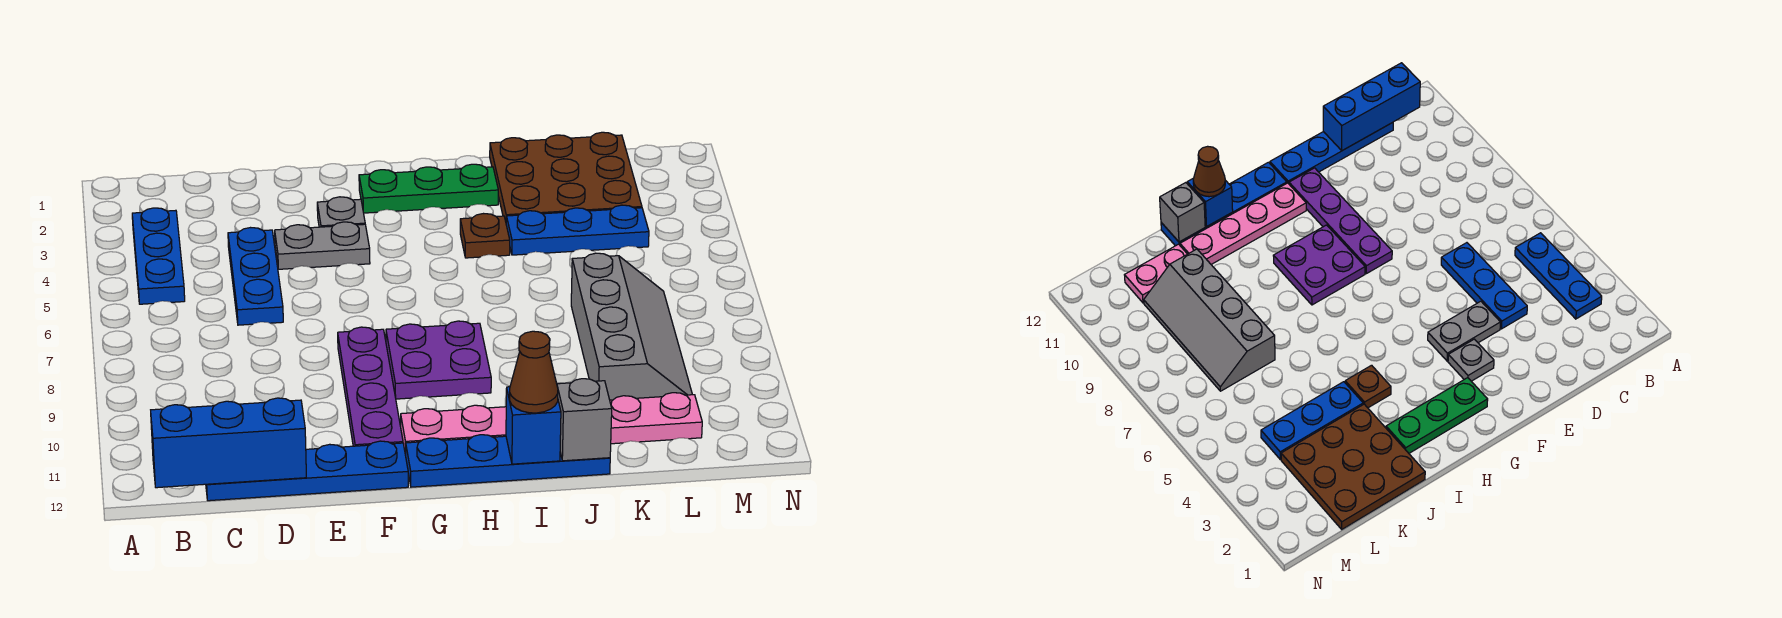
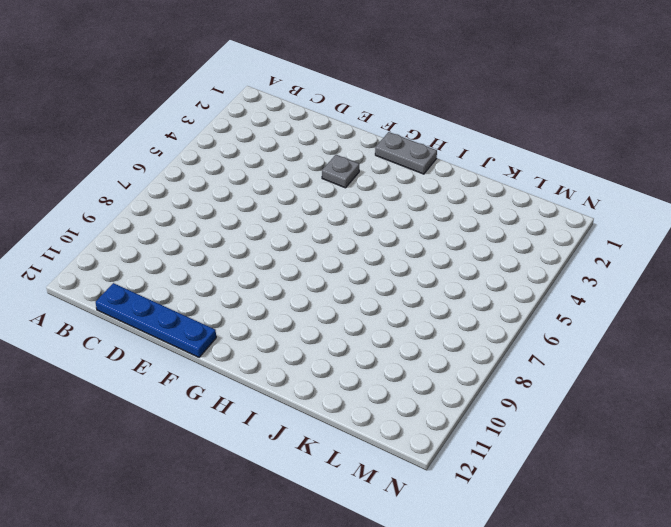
grey plate G1:H1 level 1 -> grey plate E4:F4 level 1
none -> blue plate B3:B5 level 1
none -> blue plate D4:D6 level 1
none -> purple plate F8:F11 level 1

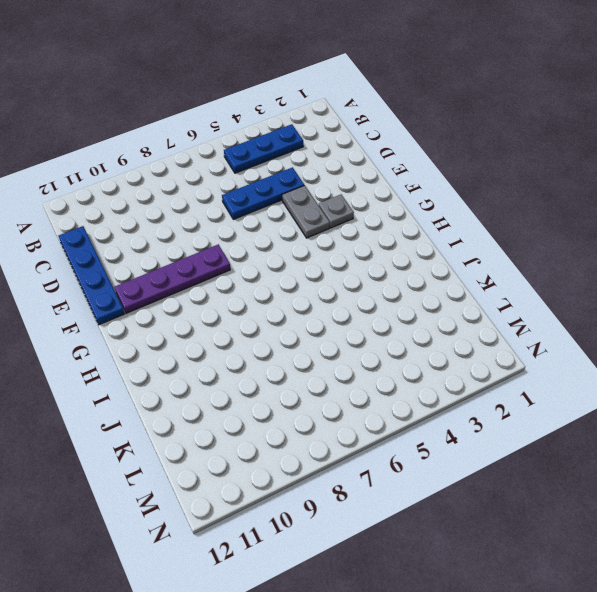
none -> green plate G2:I2 level 1
none -> purple plate G8:H9 level 1
none -> pink plate G11:J11 level 1

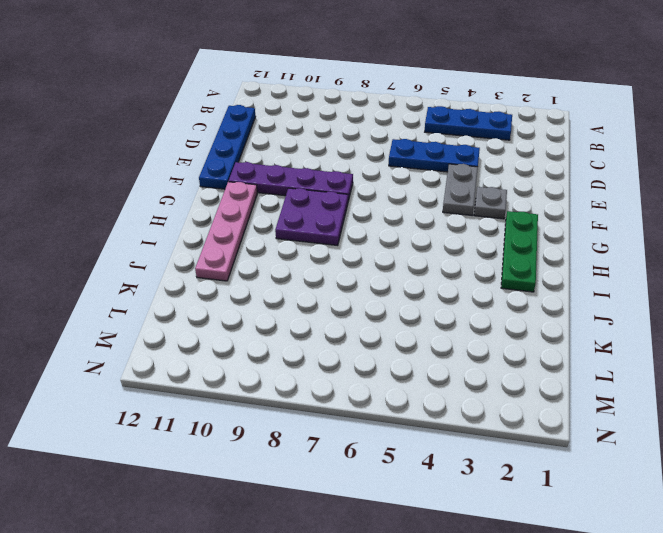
none -> blue plate G12:J12 level 1
none -> brown plate I4 level 1
none -> brown plate J1:L3 level 1

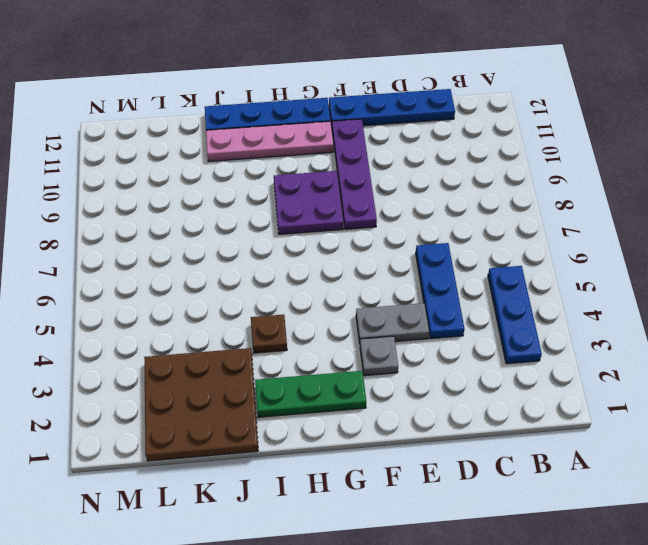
none -> blue plate J4:L4 level 1
none -> grey slope K7:L10 level 1 top K
none -> pink plate K11:L11 level 1

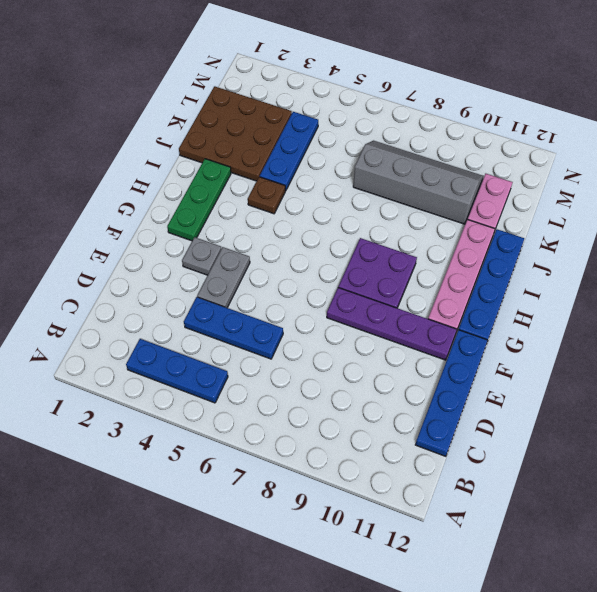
none -> blue brick B12:D12 level 2
none -> blue brick I12 level 2
none -> grey brick J12 level 2

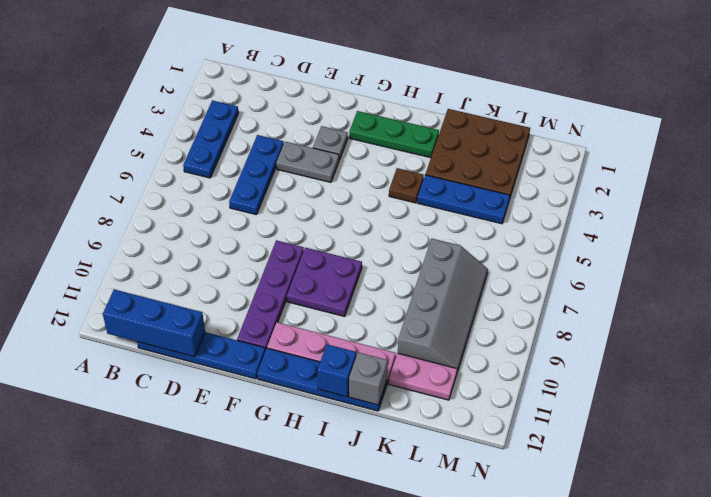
none -> brown cone I12 level 3

